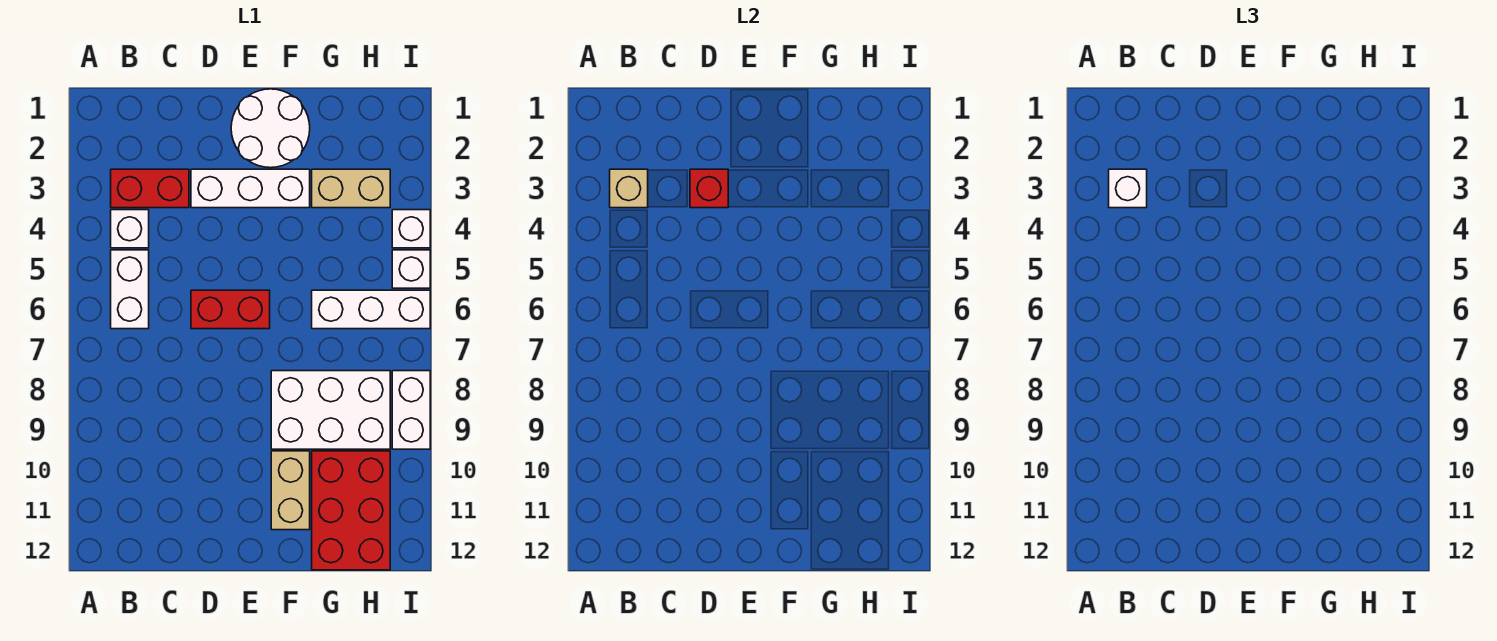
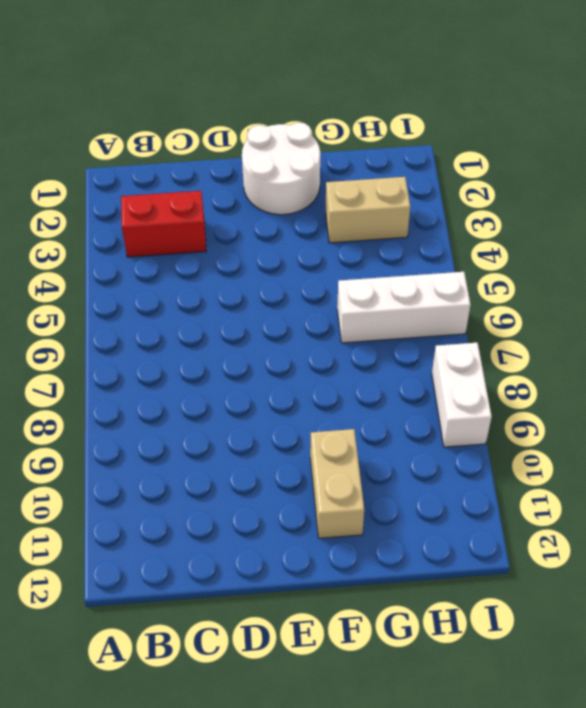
none -> white brick B4 level 1
none -> white brick B5:B6 level 1
none -> white brick D3:F3 level 1

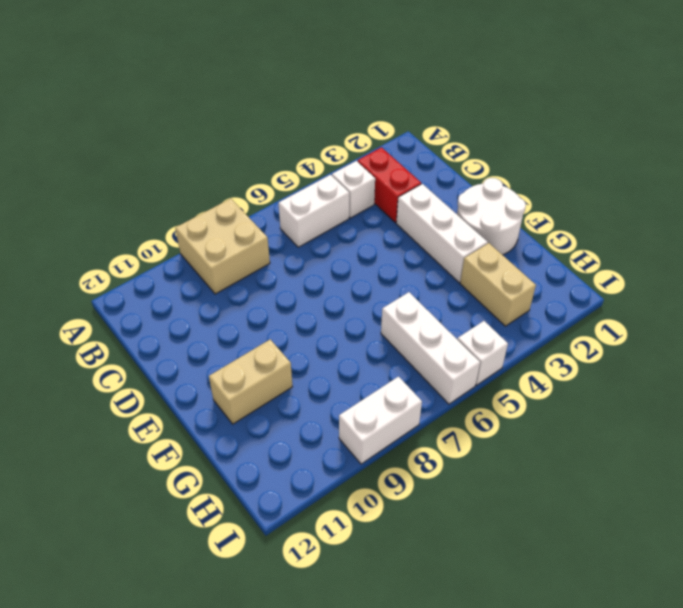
tan brick A8:B9 level 1 -> none
none -> red brick D6:E6 level 1
none -> white brick F8:H9 level 1
none -> red brick G10:H12 level 1

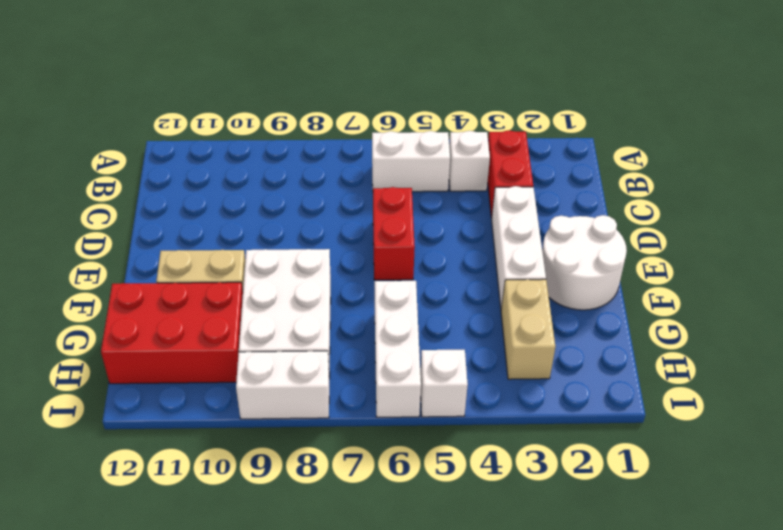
none -> white brick I4 level 1
none -> tan brick B3 level 2
none -> red brick D3 level 2

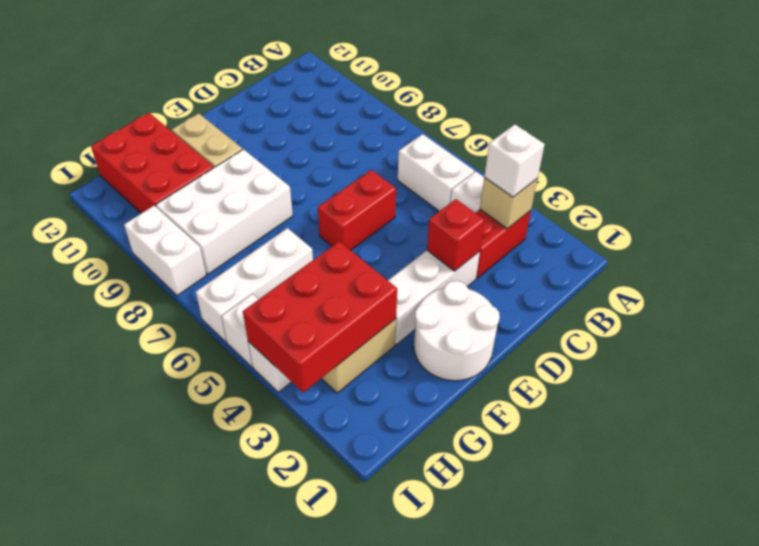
red brick G3:I4 level 2 -> none

